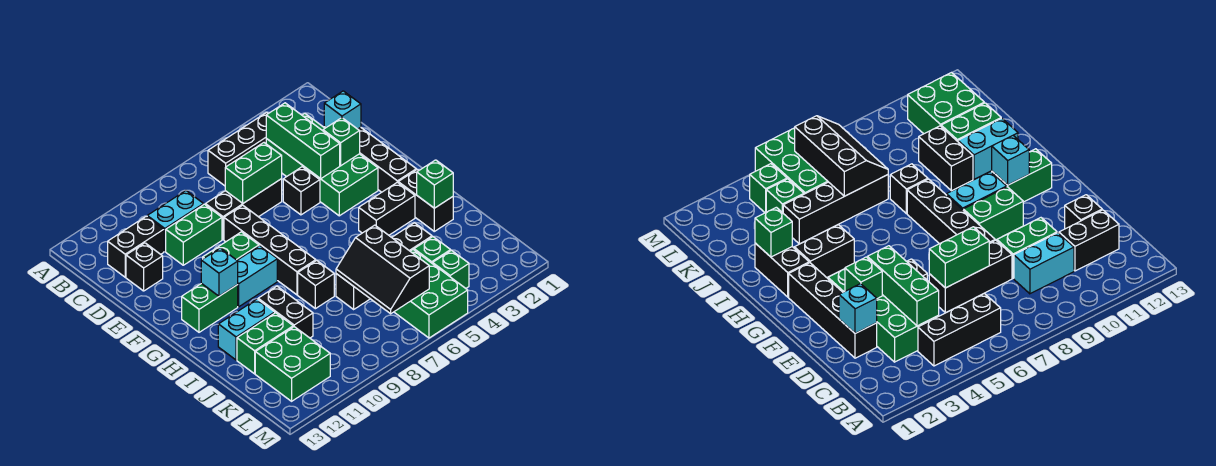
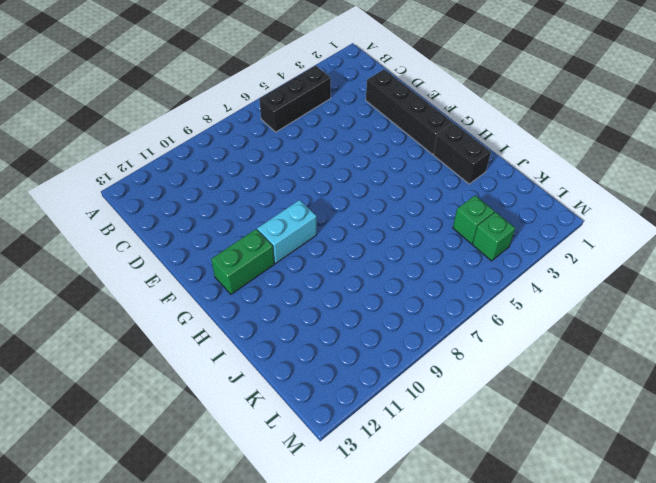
none -> green brick C3:F4 level 1
none -> cyan brick C9:C10 level 1
none -> black brick C11:C12 level 1
none -> black brick D6:D8 level 1

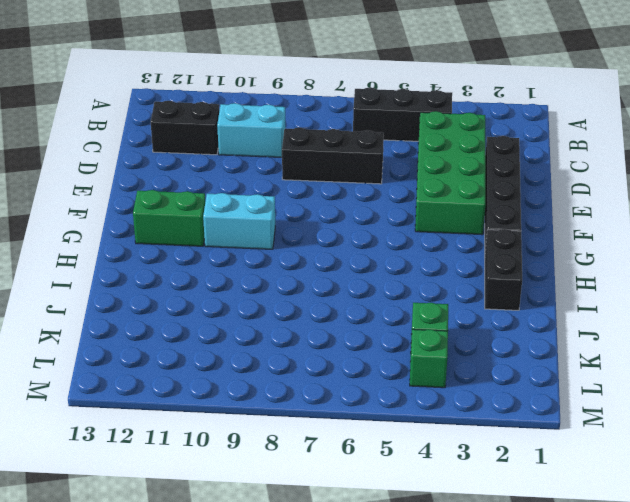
none -> green brick D9:D10 level 1
none -> black brick D12 level 1
none -> black brick E5 level 1
none -> black brick E8:H8 level 1

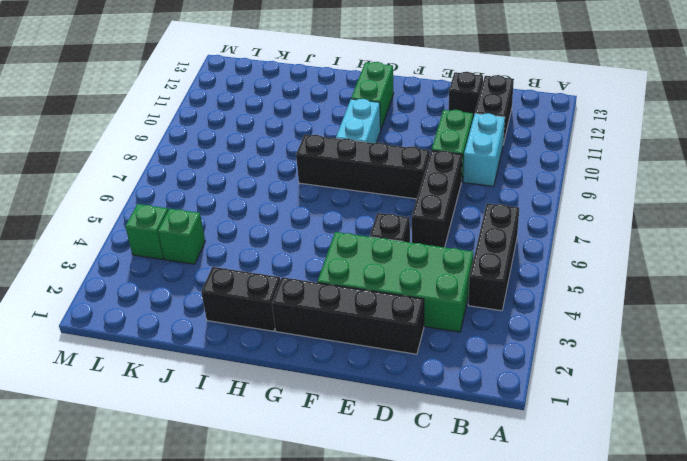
none -> green brick F9:F10 level 1
none -> black brick H3:H4 level 1
none -> black brick I8 level 1
none -> black brick I10:J10 level 1

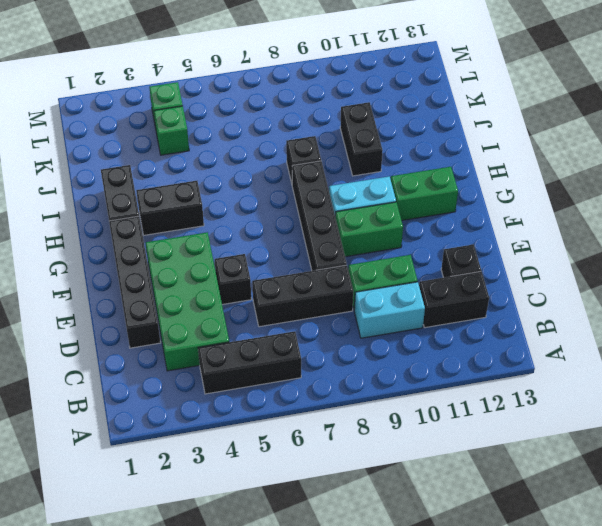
none -> cyan brick I11:I12 level 1
none -> black brick J4:J7 level 1
none -> green brick J11:J12 level 1
none -> green brick K5:M6 level 1

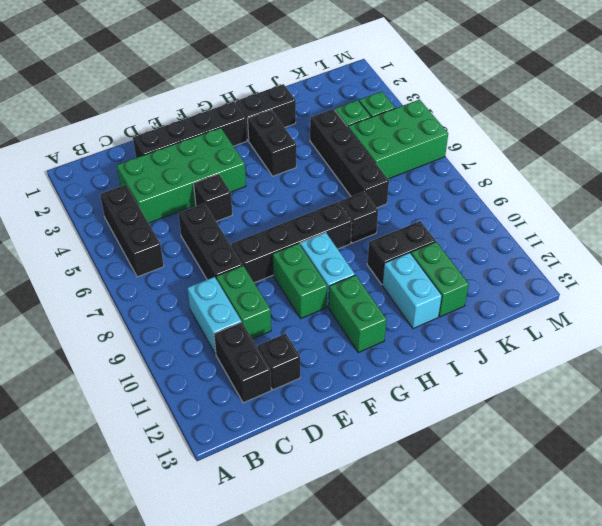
none -> green brick K11:L12 level 1
none -> green brick C4:E4 level 2
none -> cyan brick D2 level 2
none -> green brick D6:D7 level 2

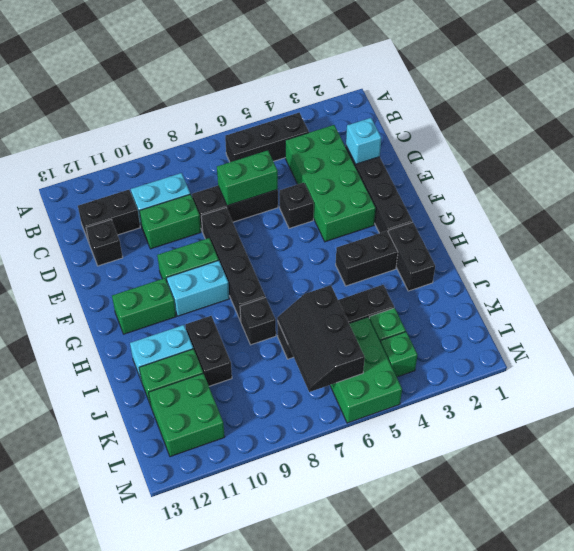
none -> green brick C4:E4 level 2
none -> green brick E3 level 2
none -> cyan brick G11 level 2
none -> green brick I2 level 2

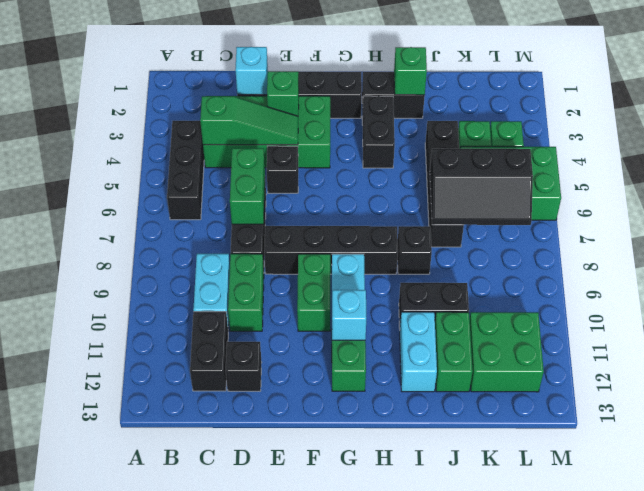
green slope C4:E4 level 2 top C -> green brick C4:E4 level 2

